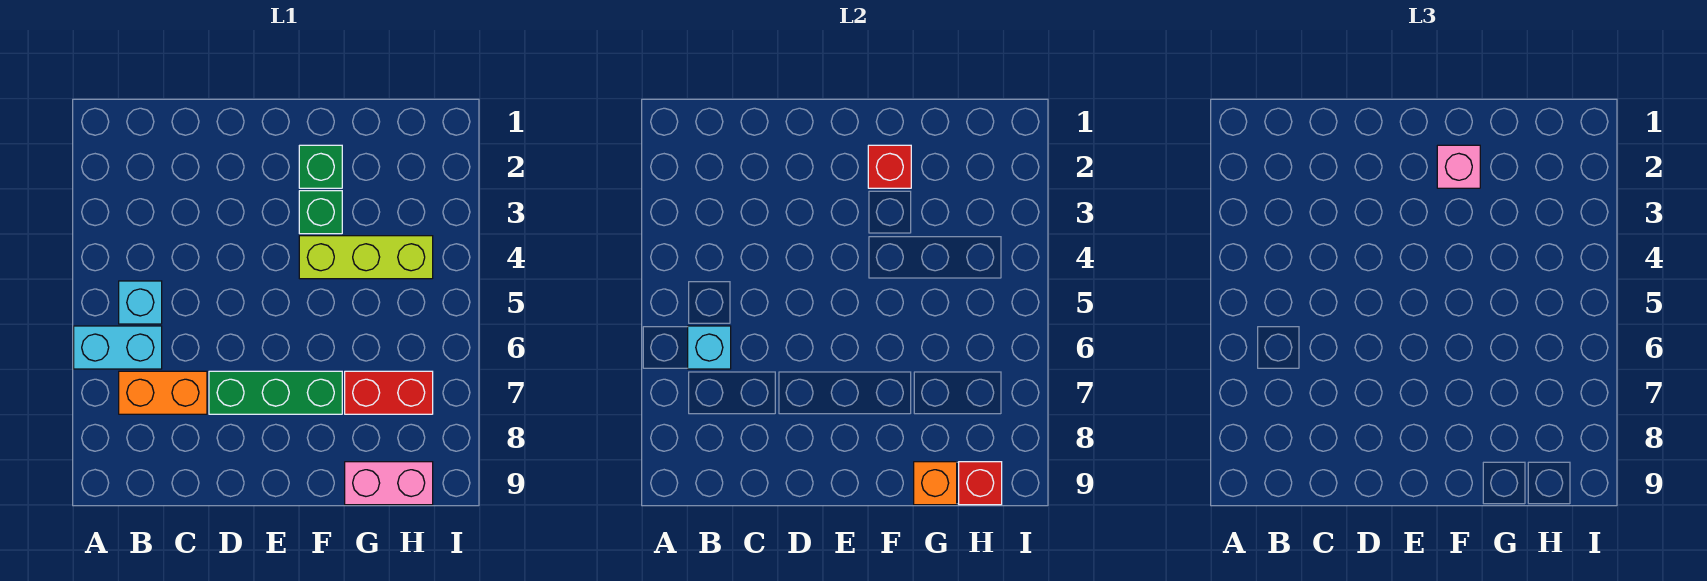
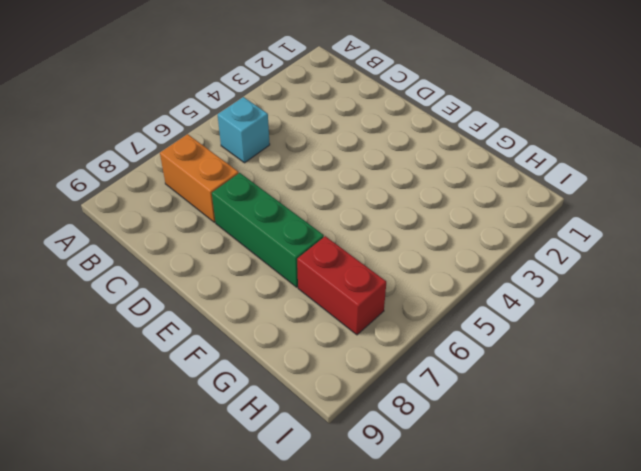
none -> cyan brick A6:B6 level 1
none -> green brick F2 level 1
none -> green brick F3 level 1

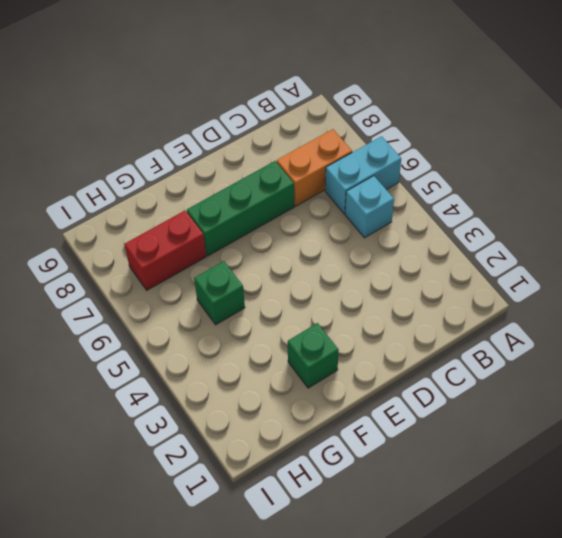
green brick G5 level 1 -> green brick F3 level 1
none -> lime brick F4:H4 level 1
none -> pink brick G9:H9 level 1
none -> cyan brick B6 level 2

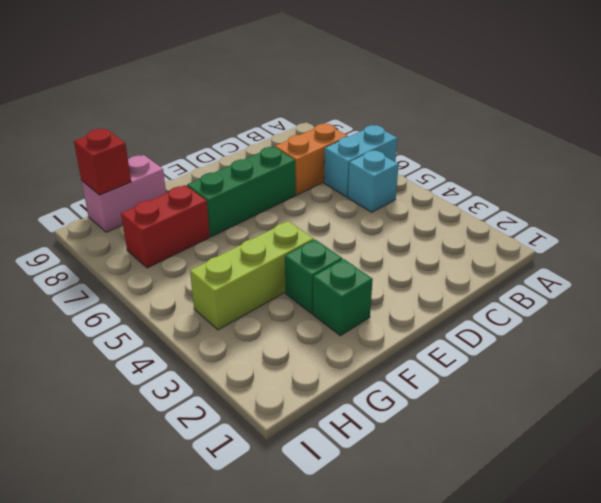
none -> cyan brick B6 level 2
none -> red brick F2 level 2
none -> orange brick G9 level 2

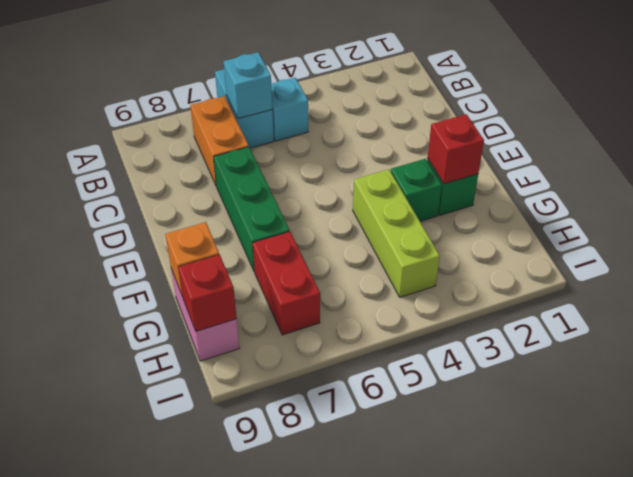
none -> pink brick F2 level 3

